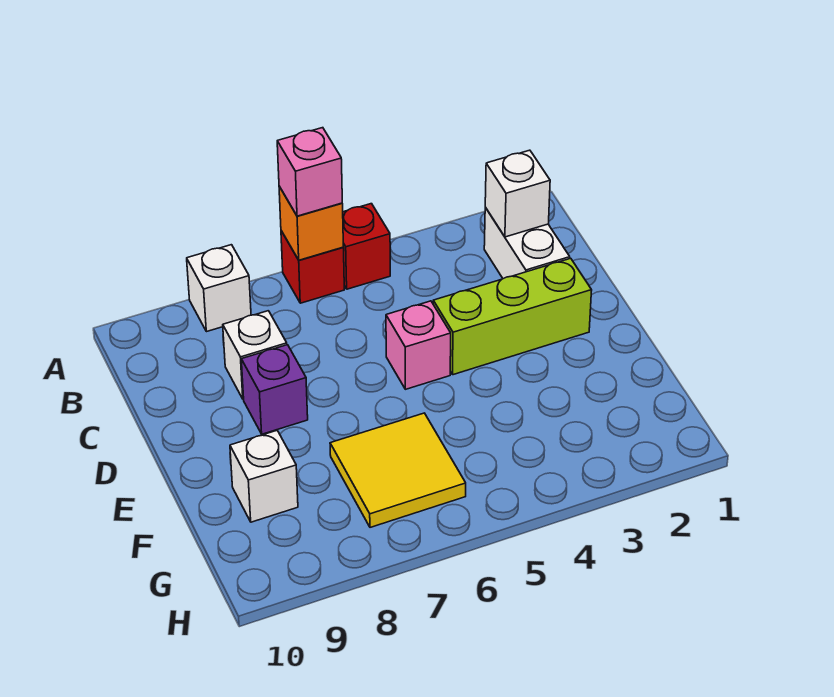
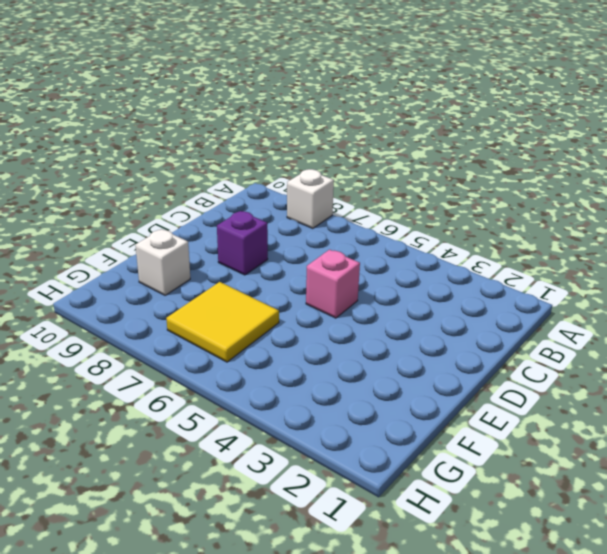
none -> red brick A5 level 1
none -> red brick A6 level 1
none -> white brick B2:C2 level 1

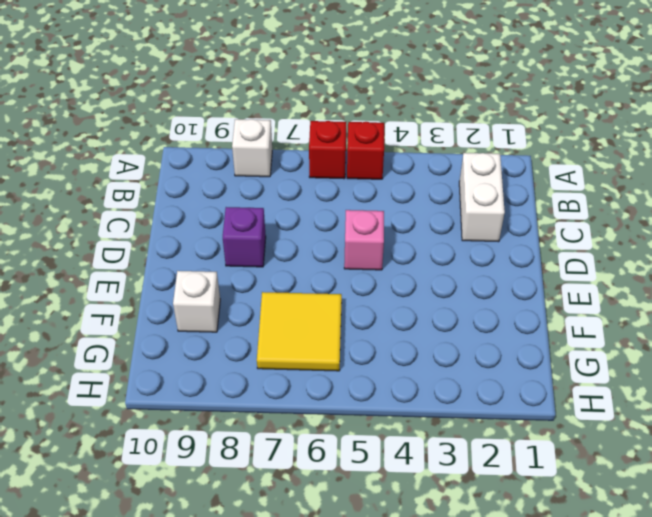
none -> white brick C8 level 1
none -> lime brick D2:D4 level 1
none -> orange brick A6 level 2

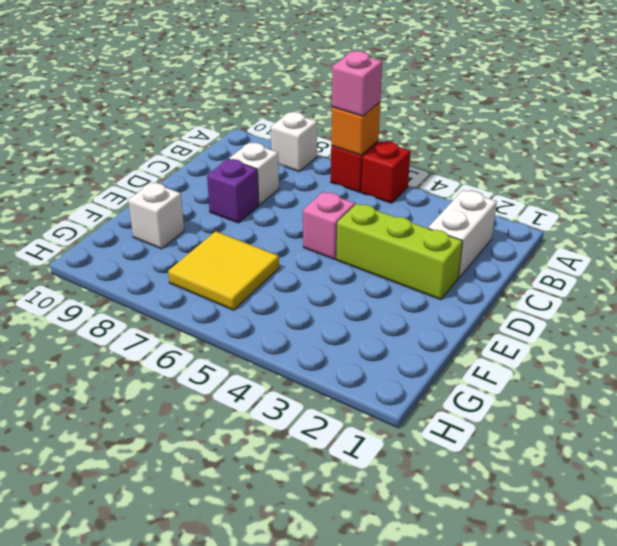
none -> white brick B2 level 2

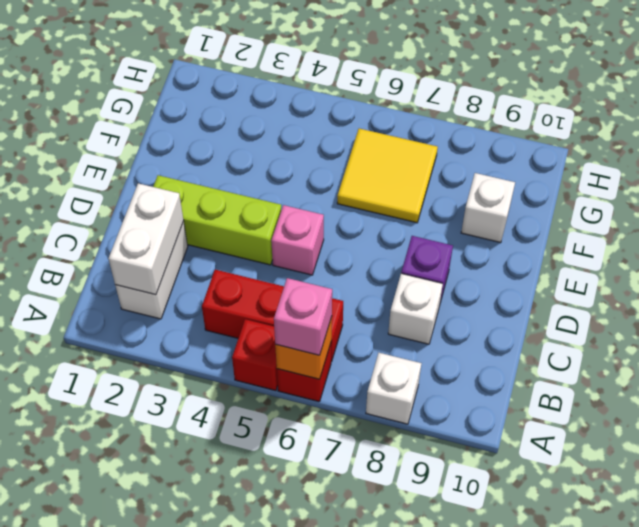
white brick B2:C2 level 2 -> white brick B2 level 2
red brick B4:B6 level 1 -> none

